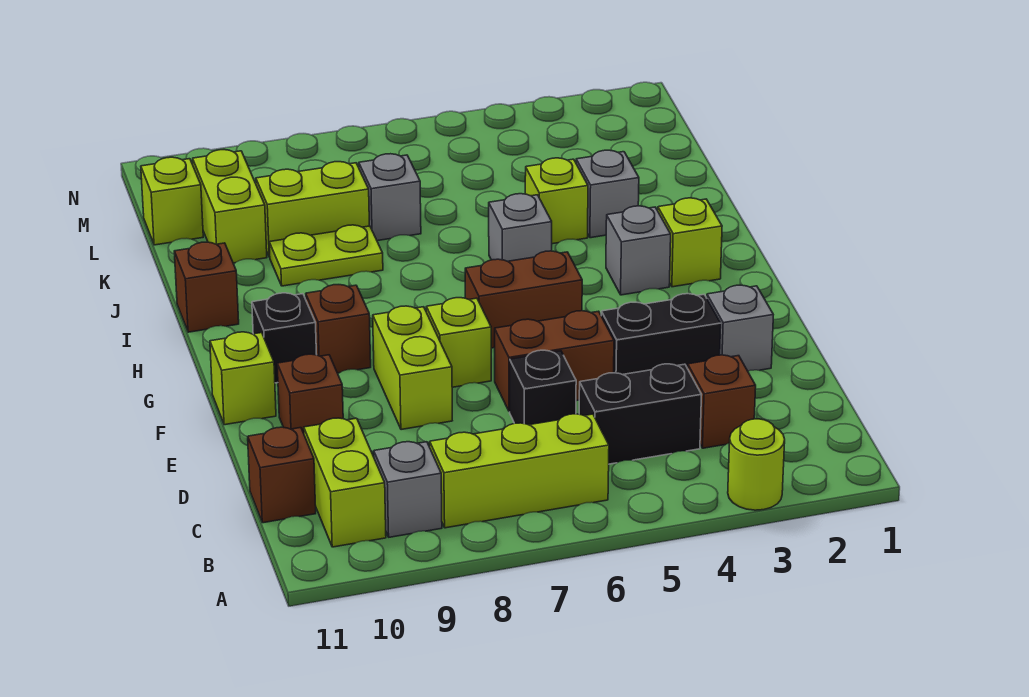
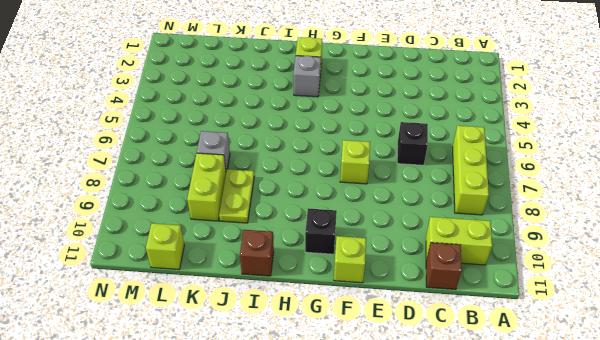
none -> lime round brick A3 level 1
none -> grey brick B9 level 1
none -> brown brick C3 level 1

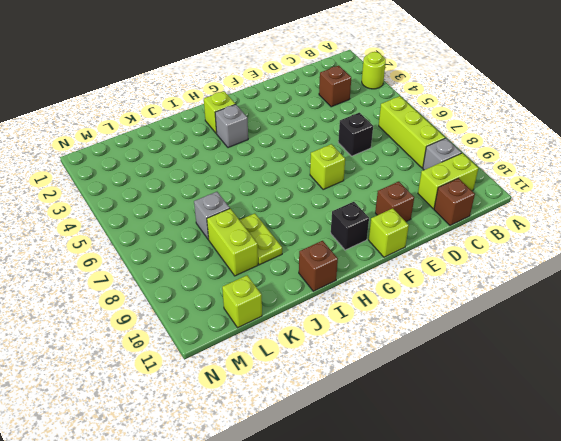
none -> black brick C4:C5 level 1
none -> grey brick E2 level 1
none -> black brick E3:E4 level 1

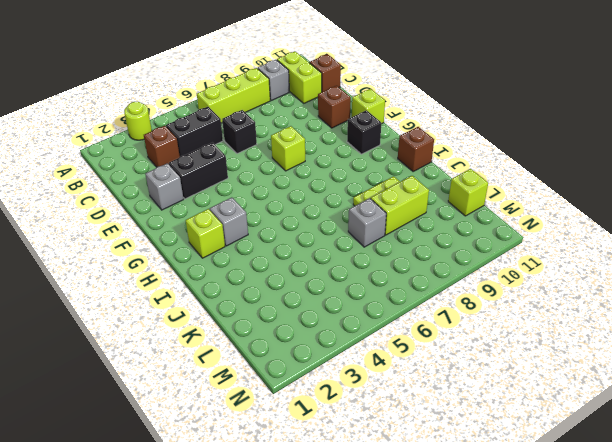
none -> brown brick E5:E6 level 1
none -> lime brick E8:F8 level 1
none -> brown brick G5:G6 level 1

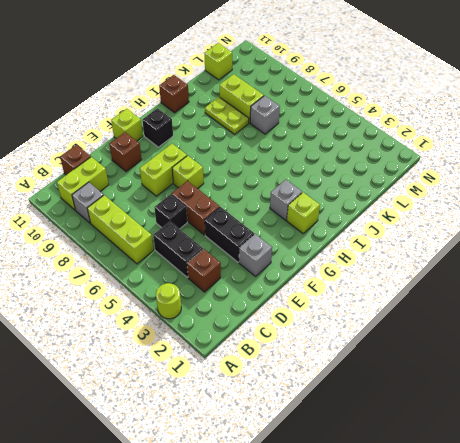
none -> brown brick G5:G6 level 1
none -> brown brick G9 level 1
none -> grey brick I5 level 1

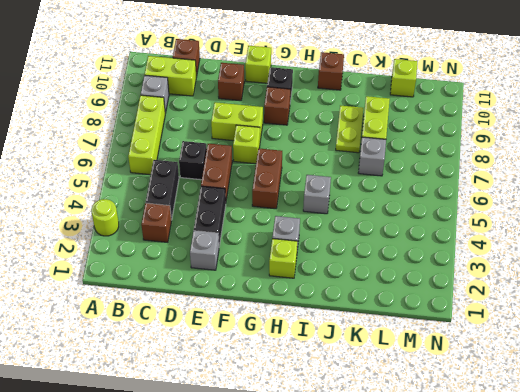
none -> grey brick J3 level 1
none -> lime brick J4 level 1
none -> lime brick K10:L10 level 1

